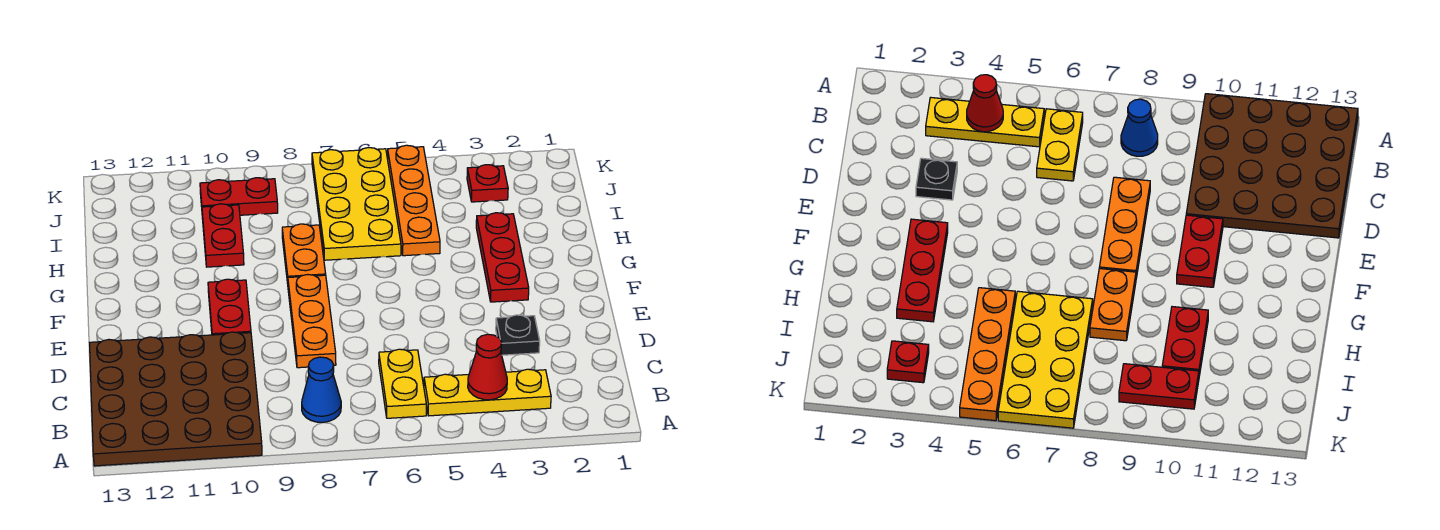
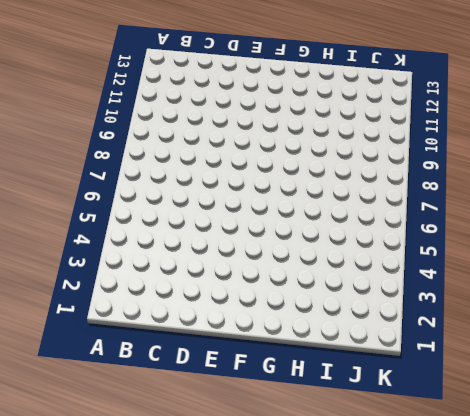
none -> brown plate A10:D13 level 1
none -> yellow plate B3:B5 level 1
none -> yellow plate B6:C6 level 1

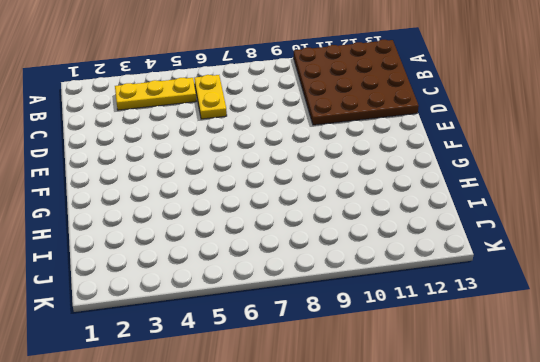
none -> blue cone B8 level 1
none -> black plate D3 level 1
none -> orange plate D8:F8 level 1

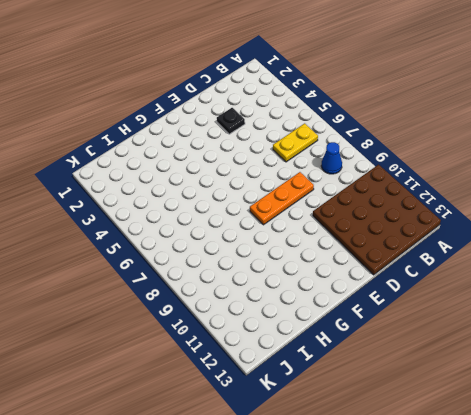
none -> yellow plate B3:B5 level 1
none -> red plate E10:F10 level 1
none -> red plate F3:H3 level 1

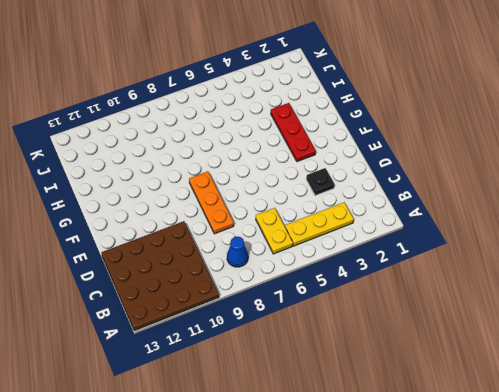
none -> red plate E10:F10 level 1
none -> orange plate G8:H8 level 1
none -> orange plate H5:K5 level 1

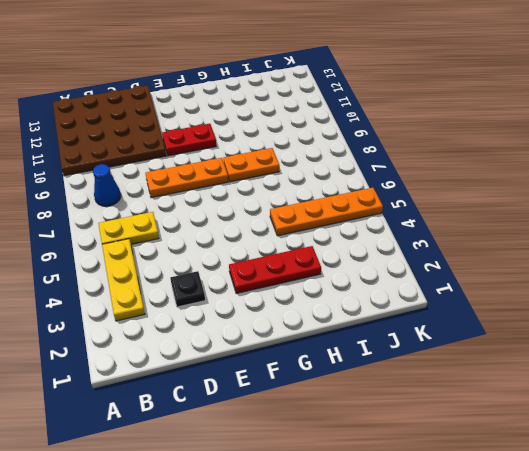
none -> yellow plate H6:K7 level 1
none -> red plate H10:I10 level 1
none -> red plate J3 level 1

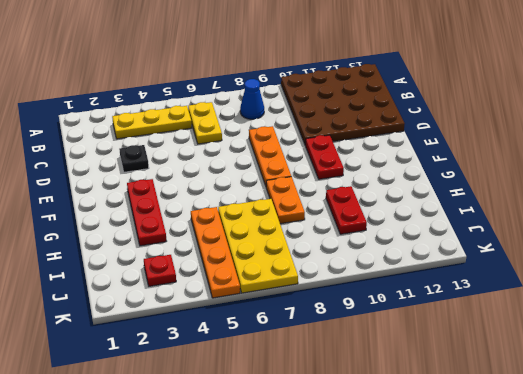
none -> red plate J9:J10 level 1
none -> red cone B4 level 2

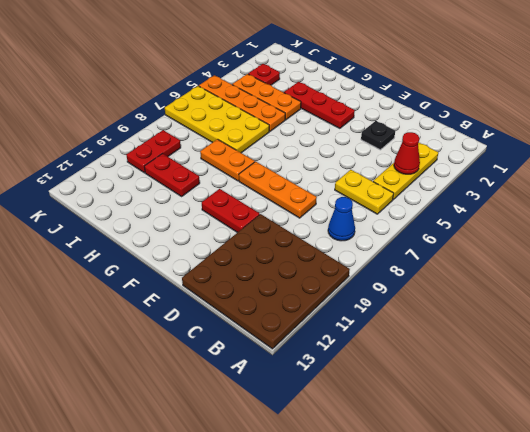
orange plate H4:J4 level 1 -> none

